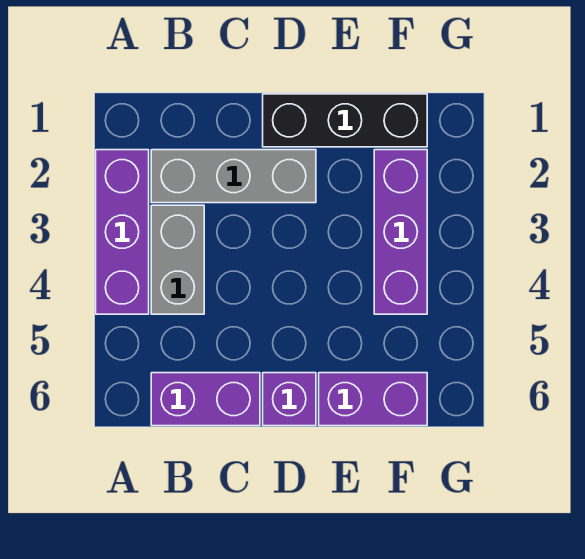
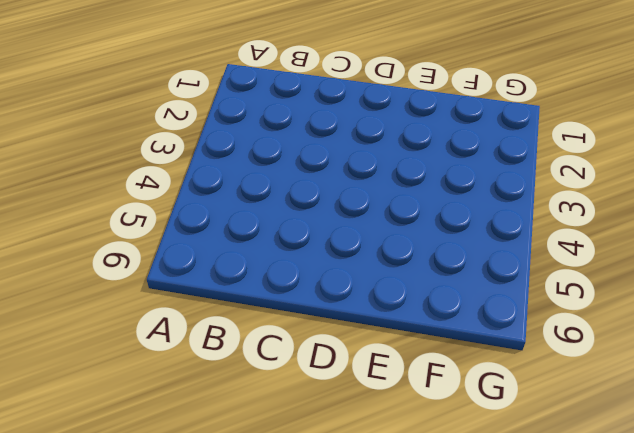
none -> purple brick A2:A4 level 1
none -> grey brick B2:D2 level 1

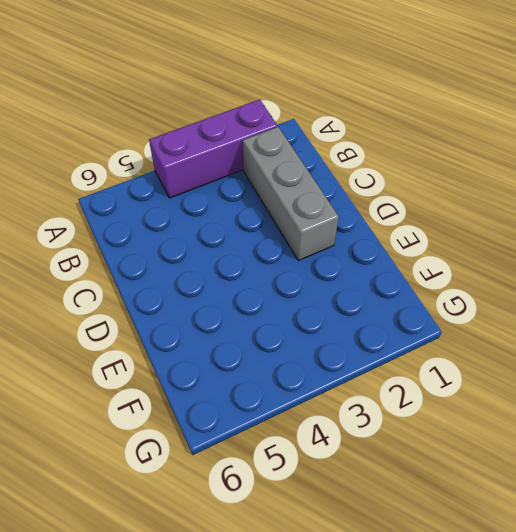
none -> grey brick B3:B4 level 1
none -> purple brick B6:C6 level 1

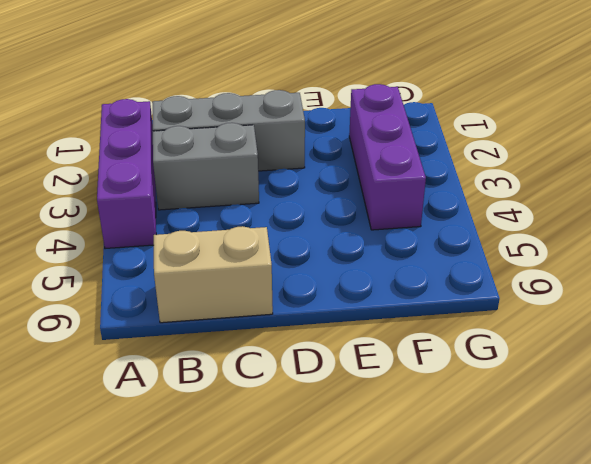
grey brick B3:C3 level 1 -> grey brick B3:B4 level 1
tan brick B6:C6 level 1 -> purple brick B6:C6 level 1
none -> black brick D1:F1 level 1
none -> purple brick D6 level 1

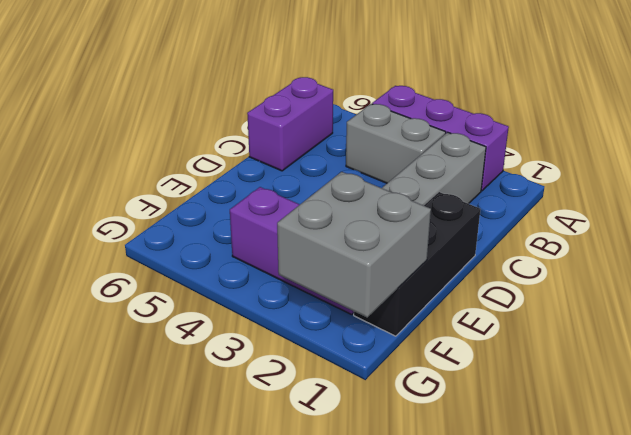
grey brick F1:G2 level 2 -> none
none -> purple brick D6 level 1
none -> purple brick E6:F6 level 1

